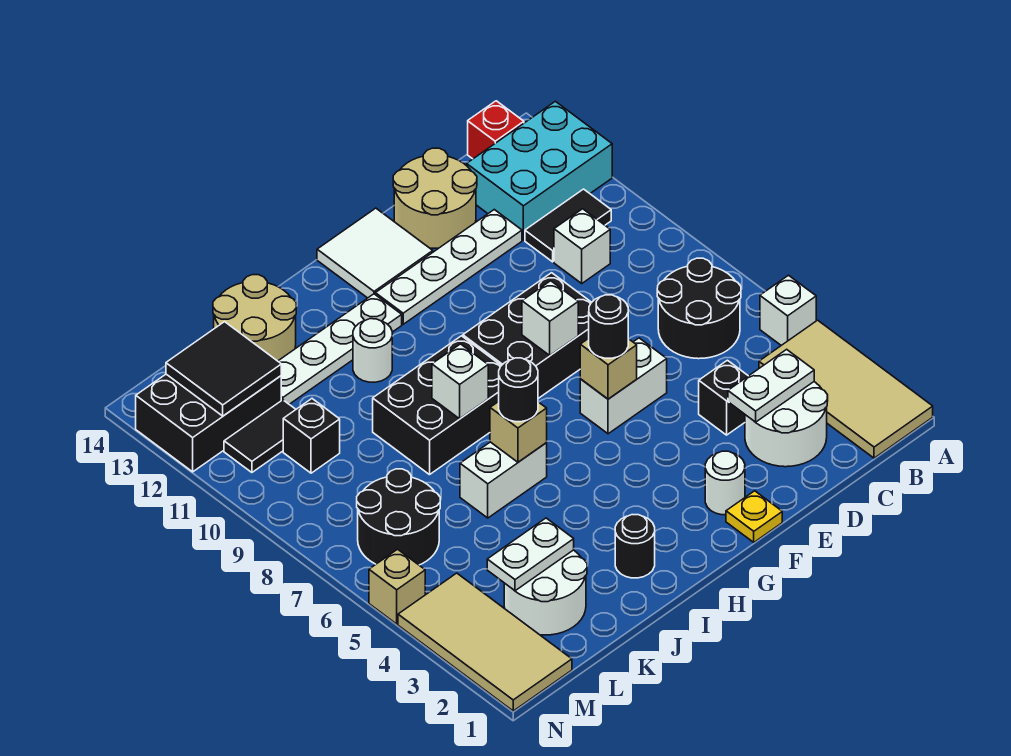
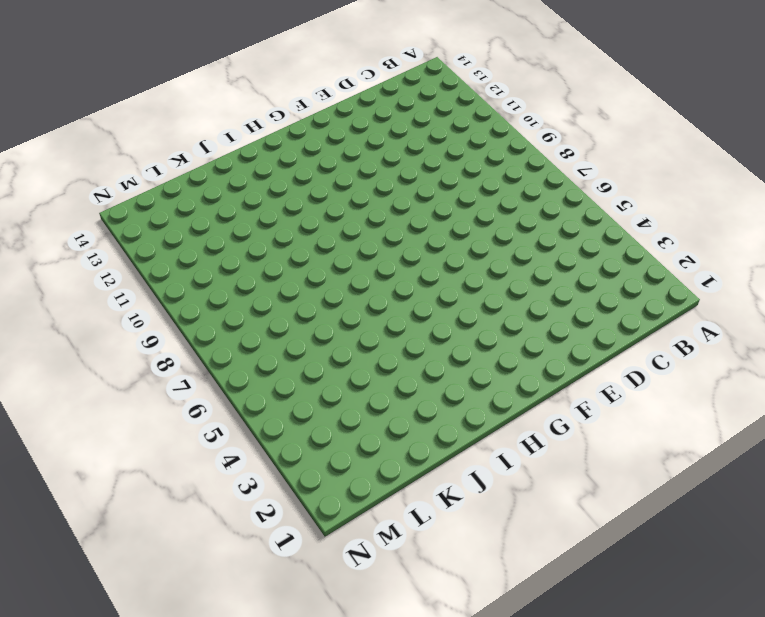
none -> tan tile A1:B4 level 1
none -> white brick A5 level 1
none -> cyan brick A12:C13 level 1
none -> black round brick B6:C7 level 1

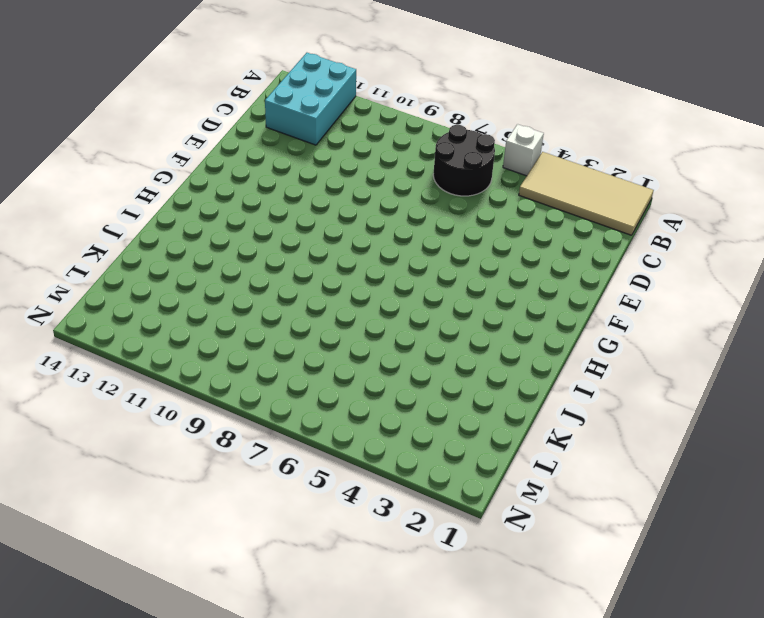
none -> black tile B11:C11 level 1
none -> red brick B14 level 1
none -> white round brick C2:D3 level 1
none -> white brick C10 level 1

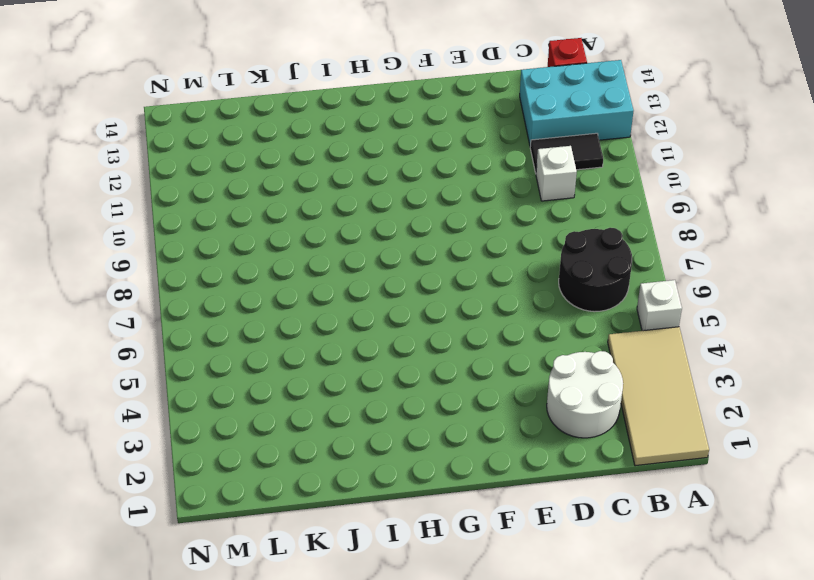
none -> black brick D4 level 1
none -> white plate D12:G12 level 1
none -> tan round brick D13:E14 level 1
none -> white brick E6:F6 level 1

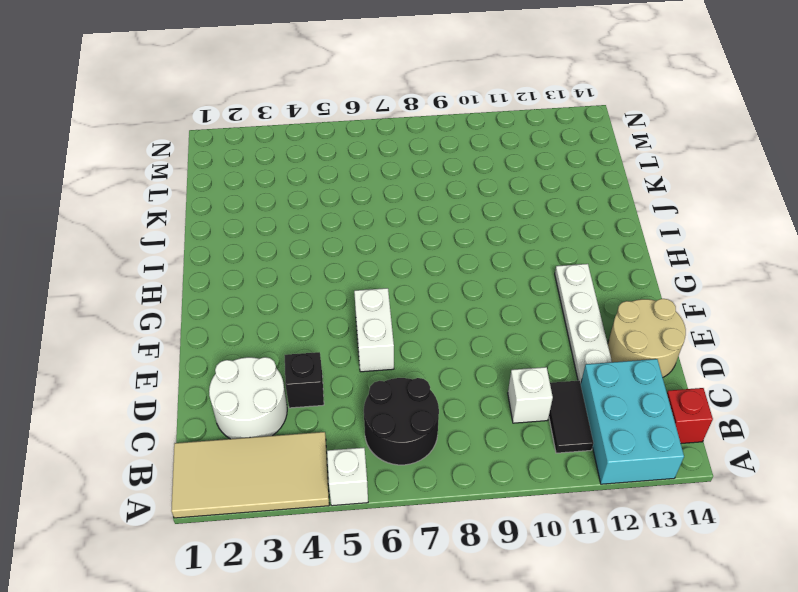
none -> black brick E8:G9 level 1
none -> yellow plate F1 level 1
none -> white round brick F2 level 1
none -> white tile F13:G14 level 1

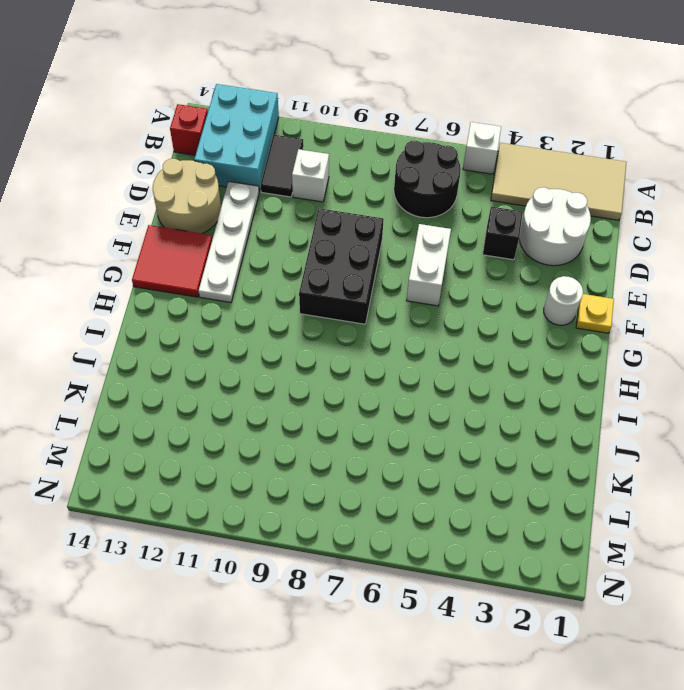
red tile F13:G14 level 1 -> white tile F13:G14 level 1
none -> black brick H8:J9 level 1
none -> white plate H12:K12 level 1
none -> black round brick I2 level 1
none -> white brick I6:J6 level 1

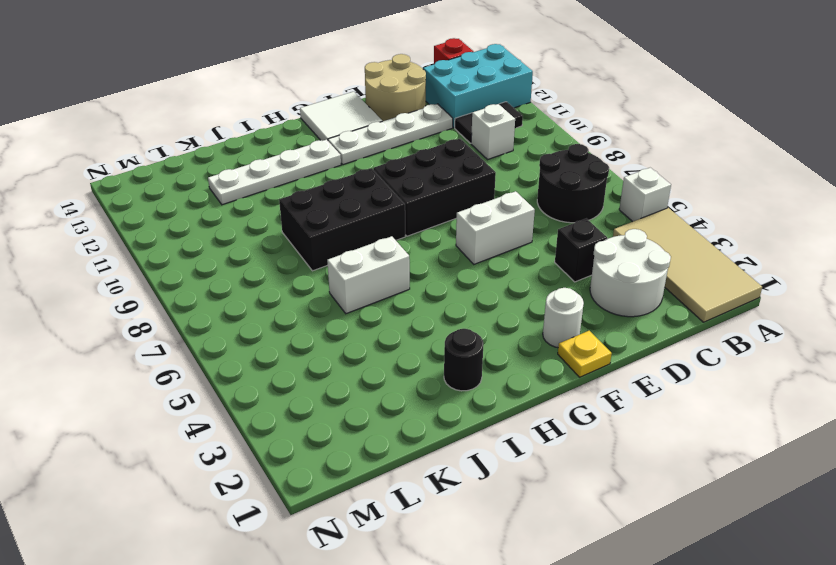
none -> white round brick I11 level 1
none -> tan round brick J13:K14 level 1
none -> white round brick K2:L3 level 1
none -> black round brick L6:M7 level 1

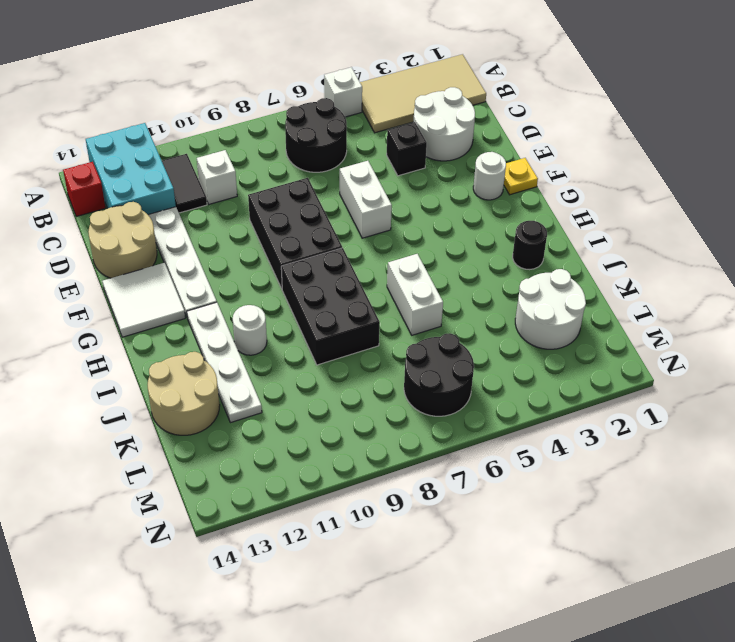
none -> black brick L10 level 1
none -> black tile L11:M11 level 1
none -> black brick L12:N13 level 1
none -> tan tile M1:N4 level 1

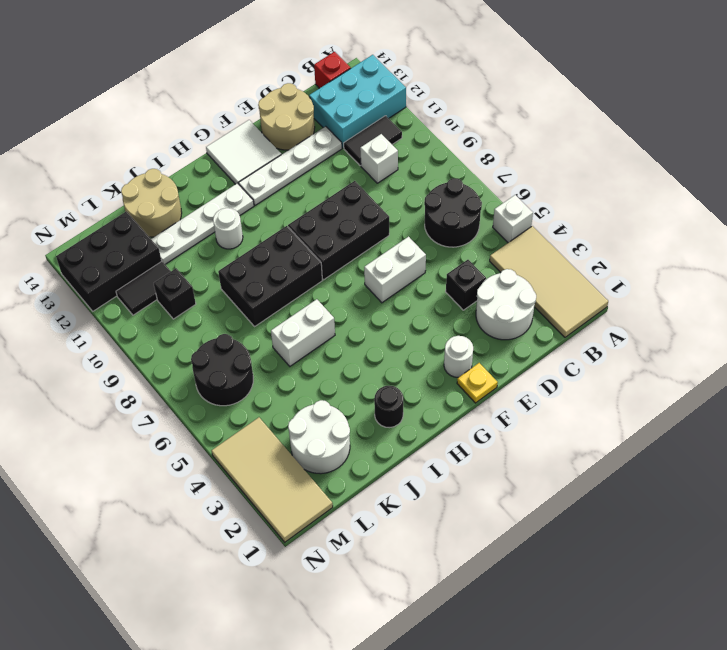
none -> tan brick N5 level 1
none -> white plate C3:D3 level 2
none -> tan brick F6 level 2
none -> white brick F8 level 2

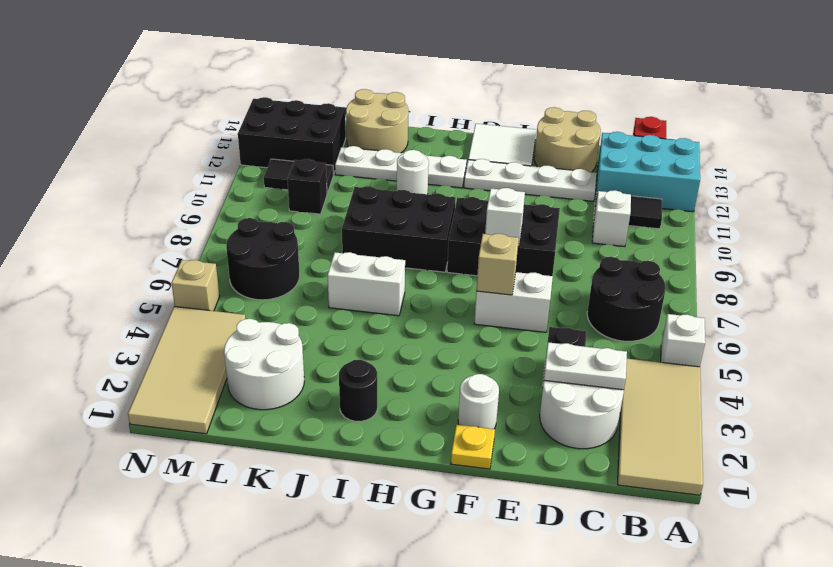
none -> tan brick I6 level 2
none -> white brick I8 level 2
none -> white plate K3:L3 level 2
none -> black tile L12:M13 level 2

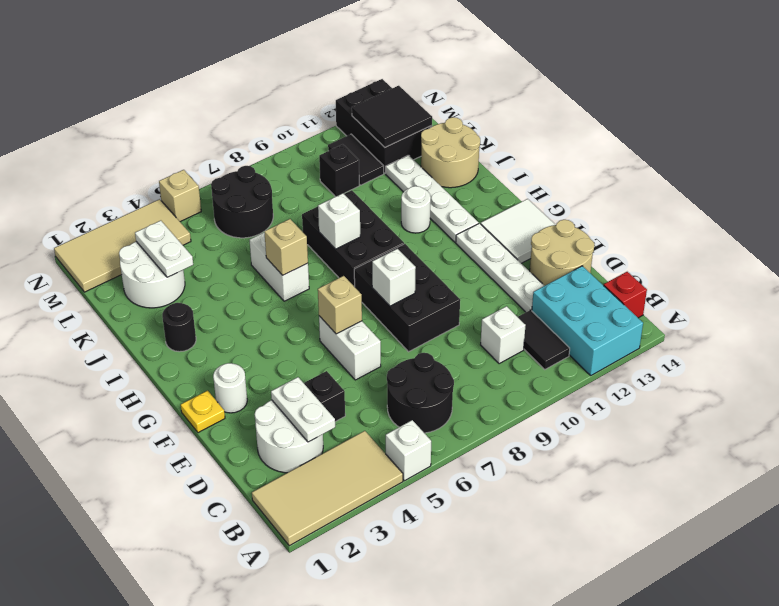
none -> black round brick F6 level 3
none -> black round brick I6 level 3

